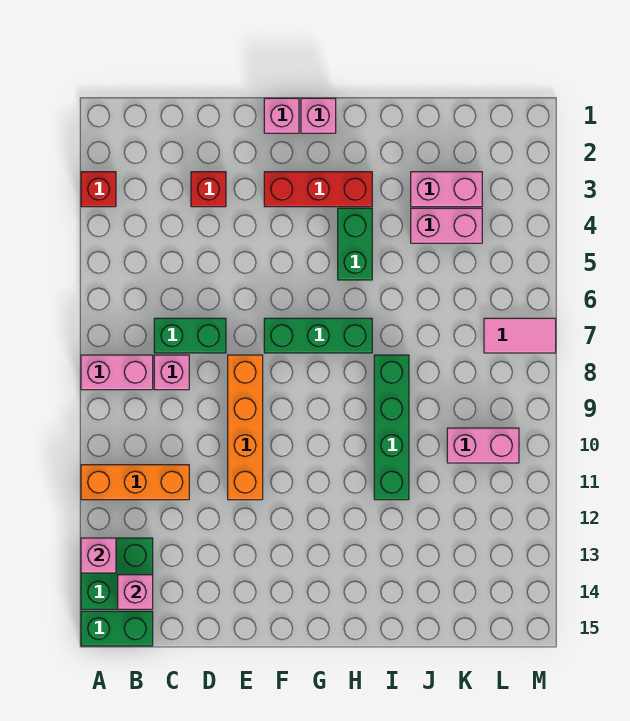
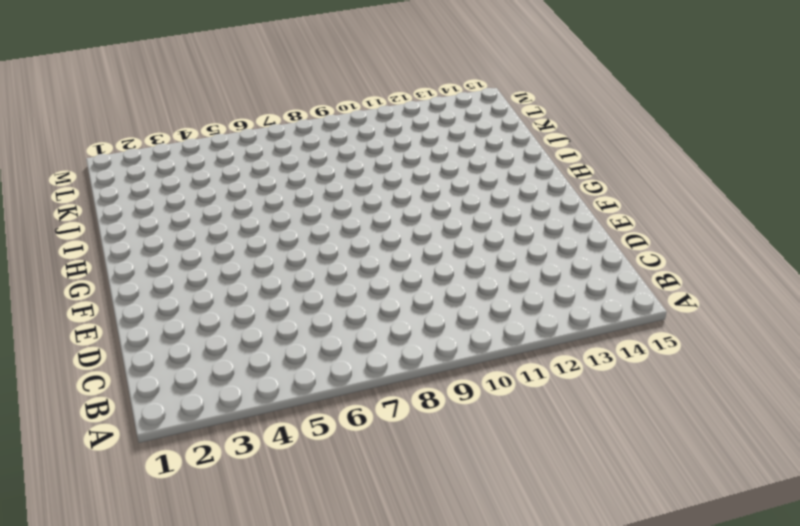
none -> red brick A3 level 1
none -> pink brick A8:B8 level 1
none -> orange brick A11:C11 level 1

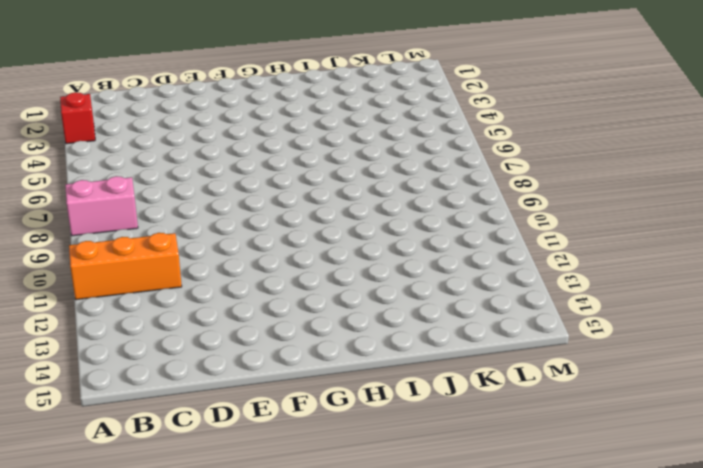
none -> green brick A13:B14 level 1
none -> green brick A15:B15 level 1
none -> green brick C7:D7 level 1

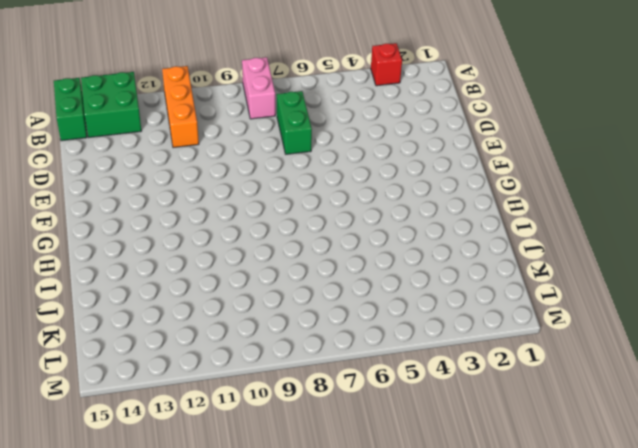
none -> pink brick C8 level 1
none -> red brick D3 level 1
none -> orange brick E8:E11 level 1

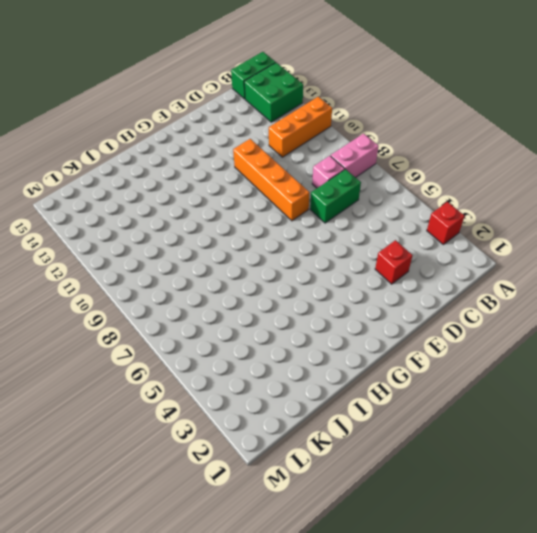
none -> pink brick F1 level 1
none -> red brick F3:H3 level 1
none -> green brick F7:H7 level 1

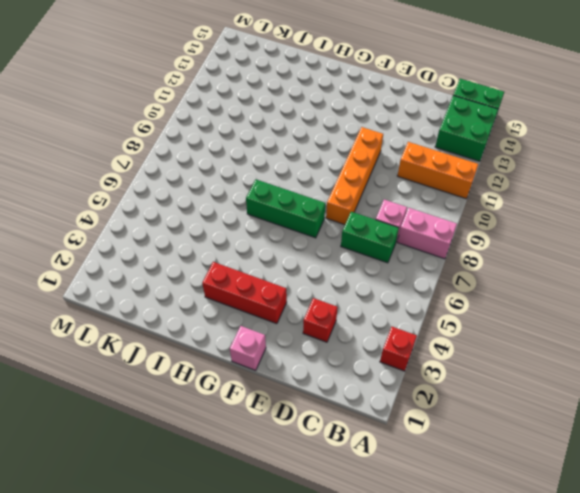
none -> pink brick G1 level 1
none -> green brick H4:H5 level 1
none -> green brick I8:I11 level 1

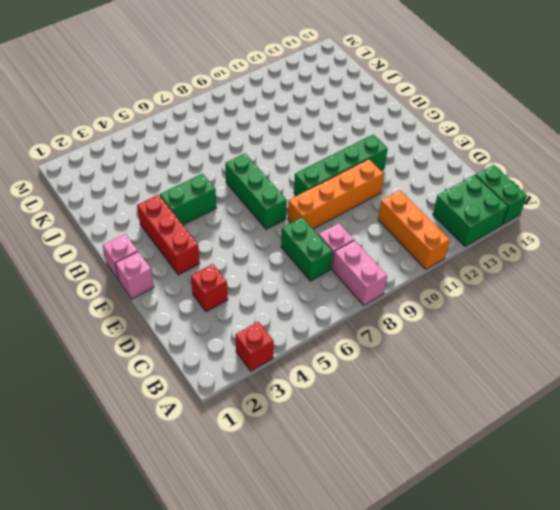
green brick F9:F12 level 1 -> green brick I8:I11 level 1
none -> pink brick J3:K3 level 1
none -> pink brick J4:K4 level 1
none -> pink brick K10:L10 level 1

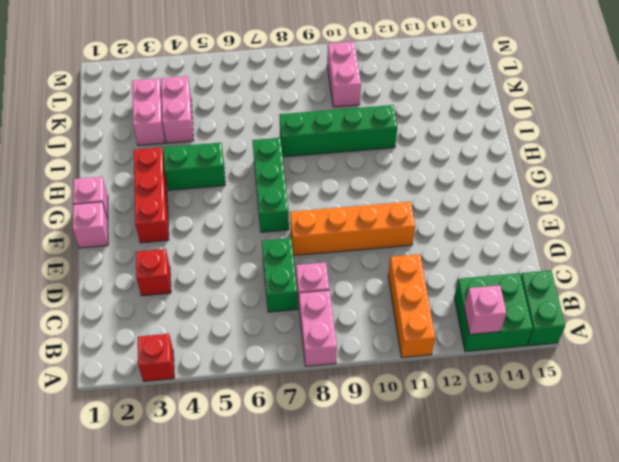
none -> pink tile L7:M7 level 1
none -> pink brick B14 level 2

